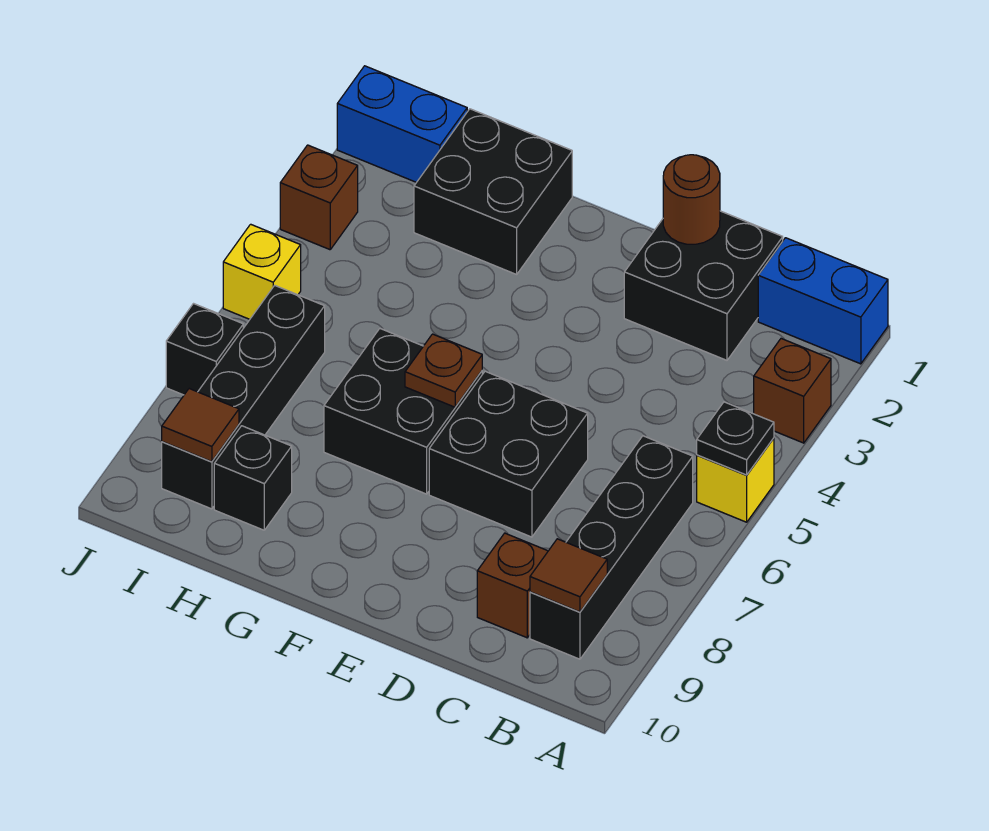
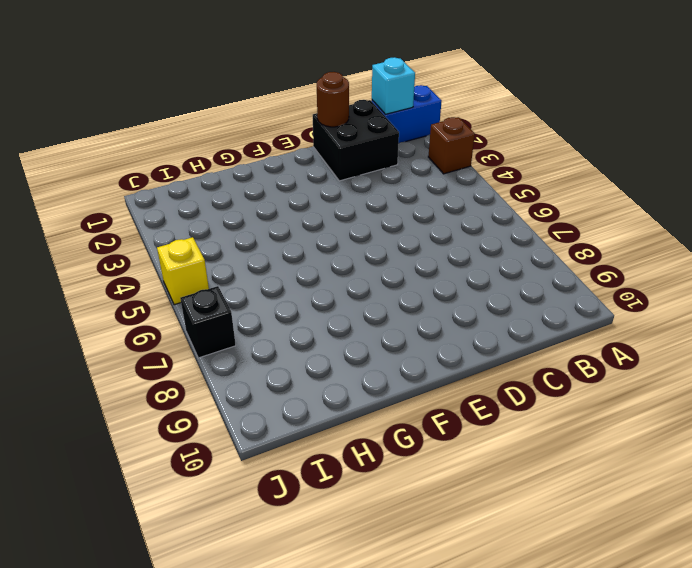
cyan brick B1 level 2 -> none
none -> yellow brick A5 level 1
none -> black brick B6:B9 level 1
none -> brown brick C9 level 1

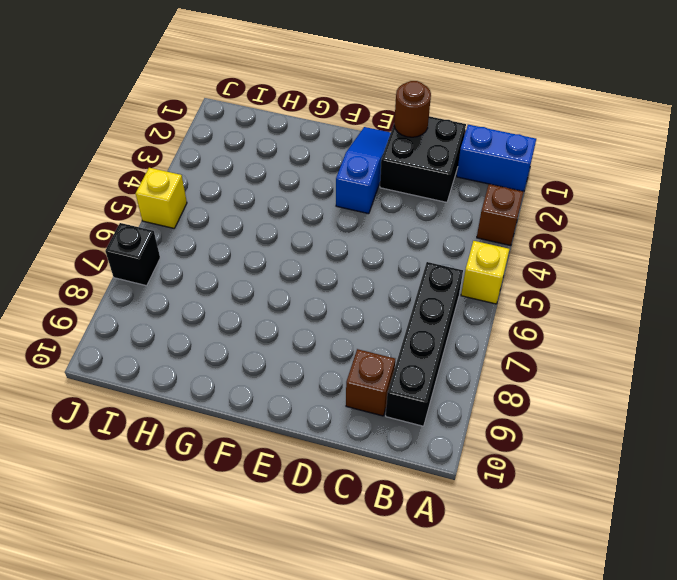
blue slope E1:E3 level 1 top 3 -> none
none -> black brick D6:E7 level 1
none -> black brick F6:G7 level 1
none -> black brick G1:H2 level 1

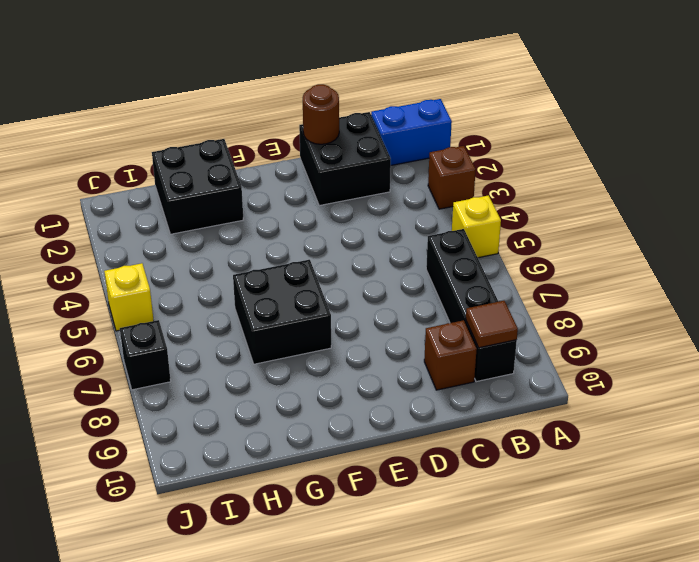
none -> black brick D6:E7 level 1
none -> black brick H9 level 1
none -> blue brick I1:J1 level 1

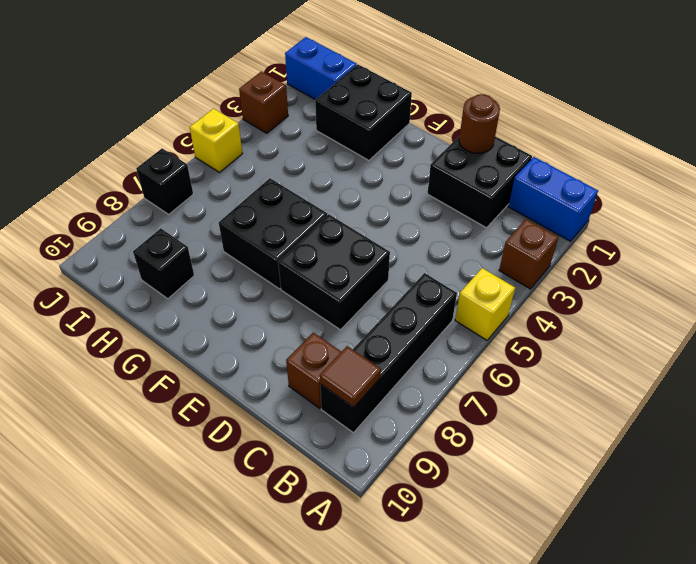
none -> black brick I6:I9 level 1
none -> black plate A5 level 2
none -> brown plate F6 level 2

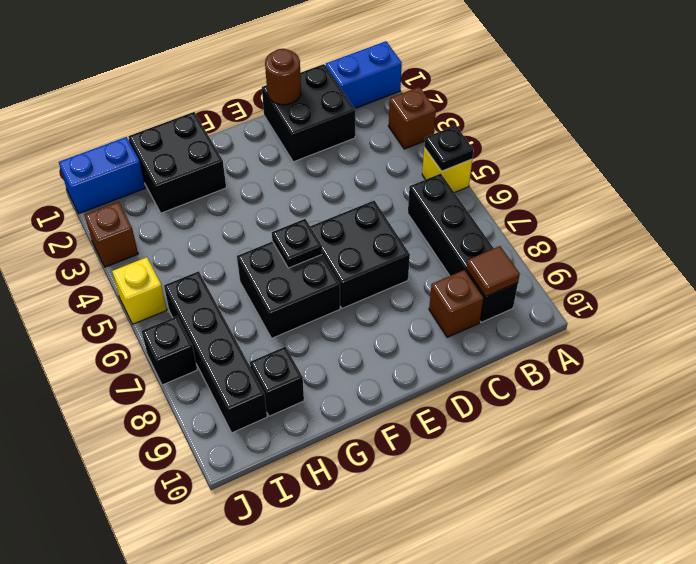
black plate F6 level 2 -> brown plate F6 level 2
none -> brown tile I9 level 2

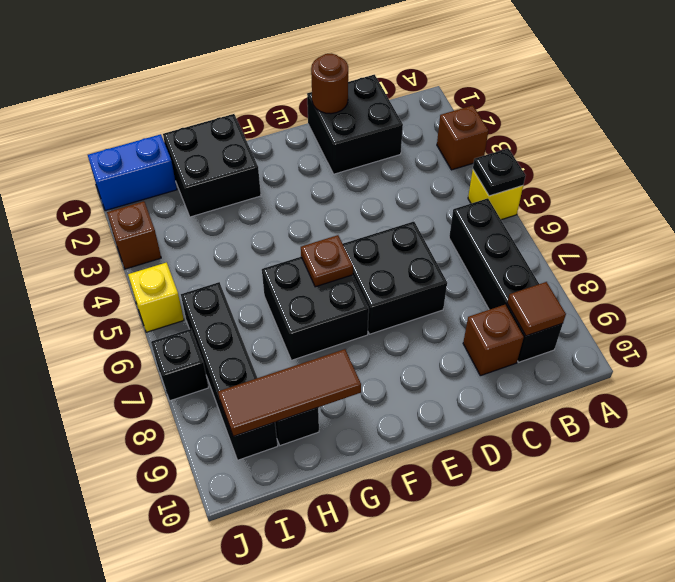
brown tile G9:I9 level 2 -> brown tile I9 level 2
none -> blue brick A1:B1 level 1

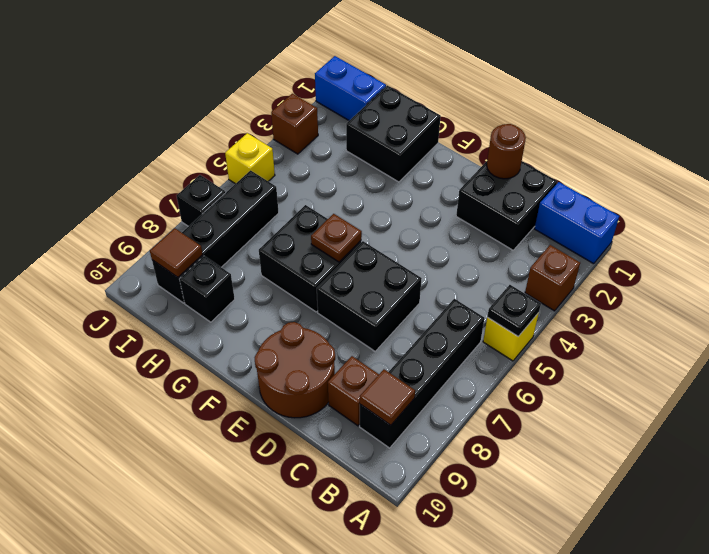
brown round brick D9:E10 level 1 -> none

